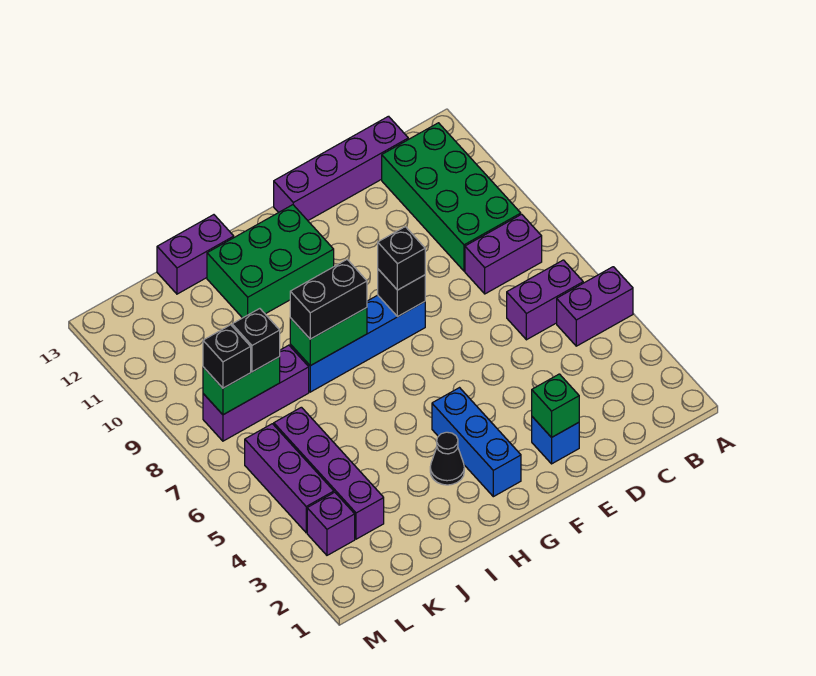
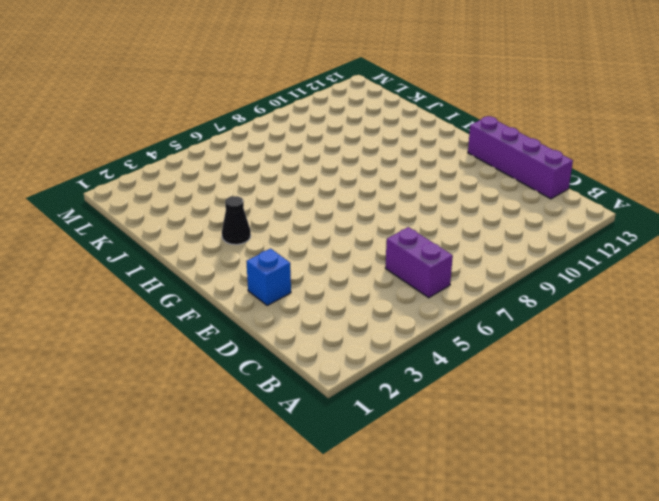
none -> purple brick A5:B5 level 1
none -> purple brick B8:C8 level 1
none -> green brick B9:C12 level 1

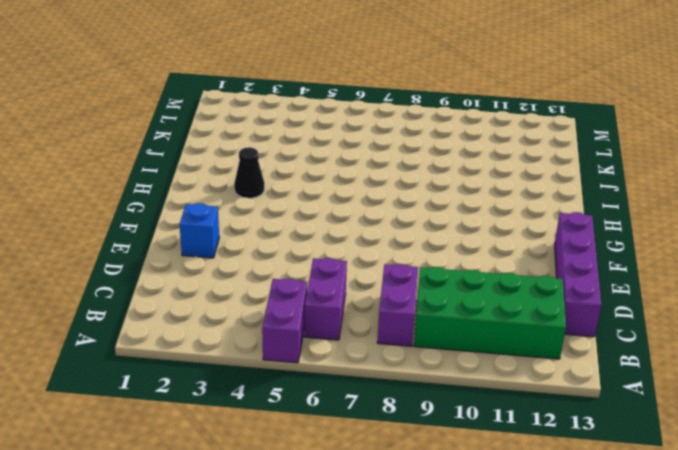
none -> blue brick F8:I8 level 1
none -> blue brick G2:G4 level 1
none -> green brick G11:I12 level 1

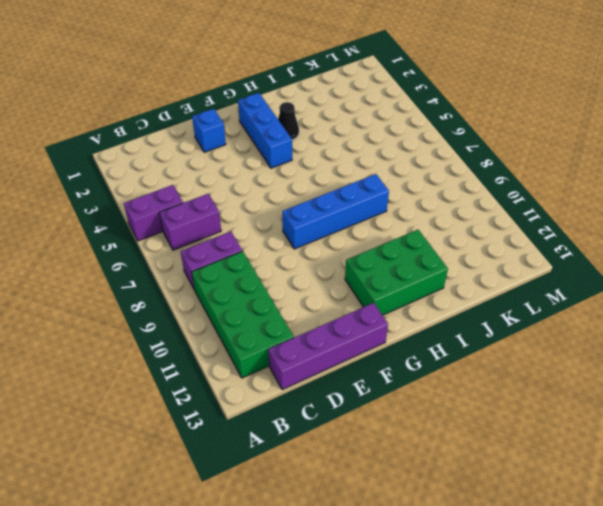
none -> purple brick I13:J13 level 1
none -> purple brick J8:L8 level 1
none -> purple brick K3:K6 level 1

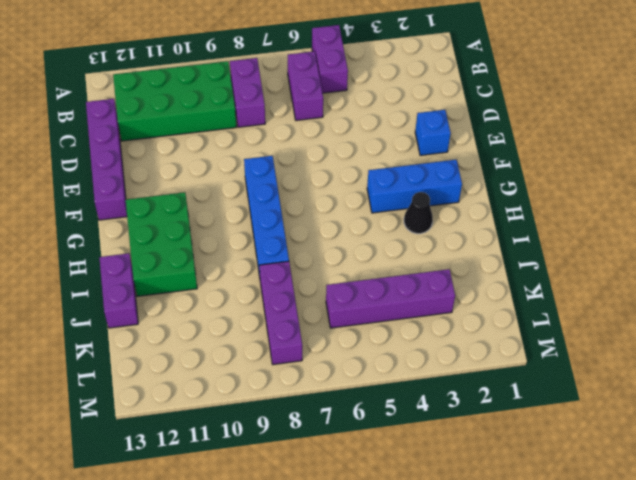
none -> purple brick L3 level 1
none -> purple brick L4:L6 level 1
none -> green brick E2 level 2

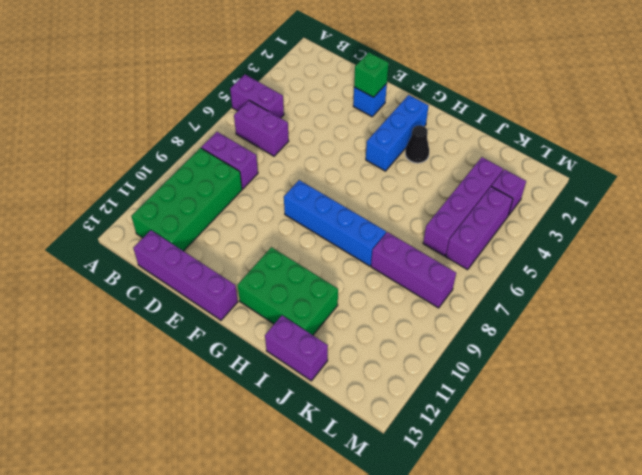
none -> black brick F8 level 2
none -> green brick H8:I8 level 2
none -> green brick K8:L8 level 2

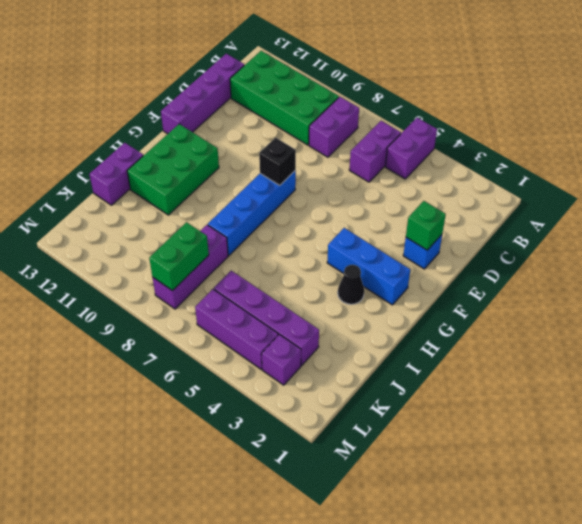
none -> green brick H8:I8 level 2
none -> black brick F8 level 3
none -> black brick H8:I8 level 3

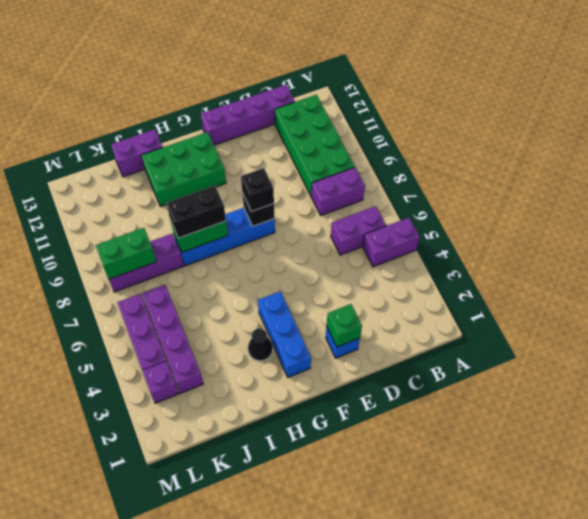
none -> black brick K8 level 3
none -> black brick L8 level 3

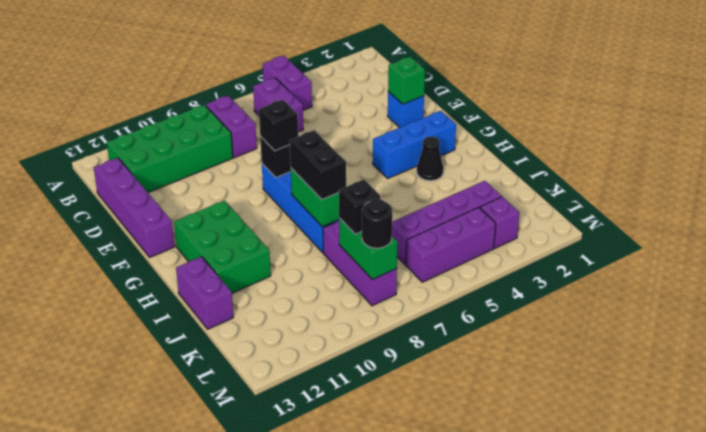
black round brick L8 level 3 -> black brick L8 level 3

